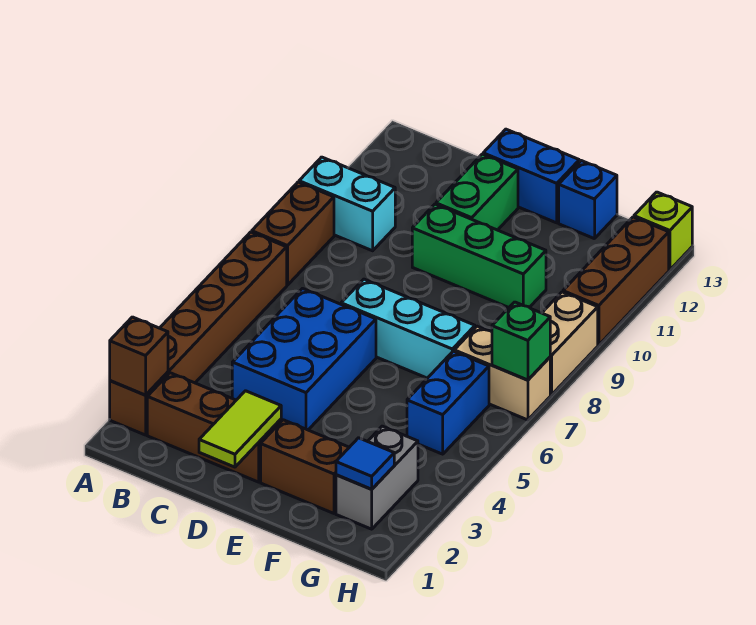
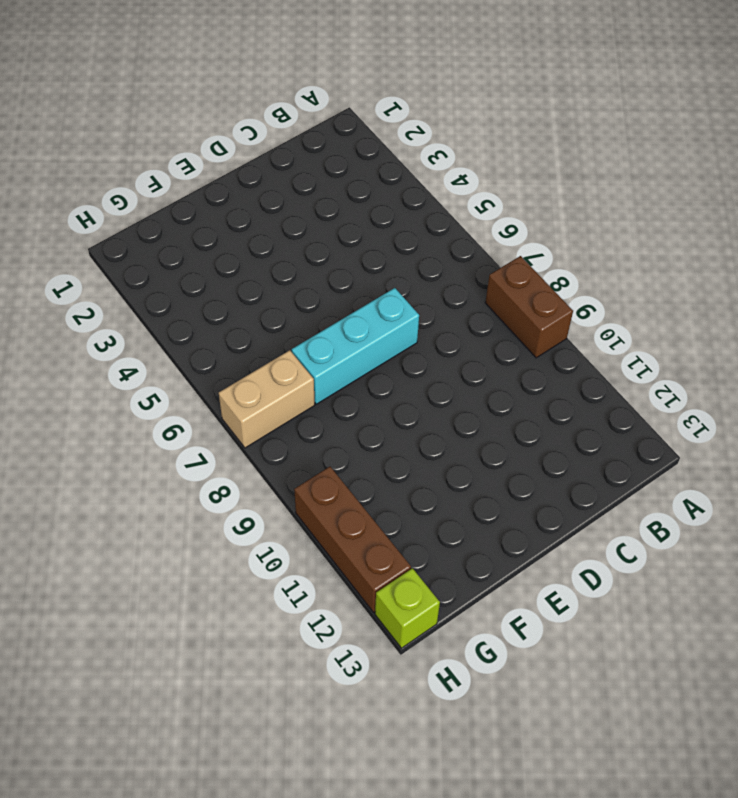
none -> brown brick A2:A7 level 1
none -> cyan brick A10:B10 level 1
none -> brown brick B2:D2 level 1

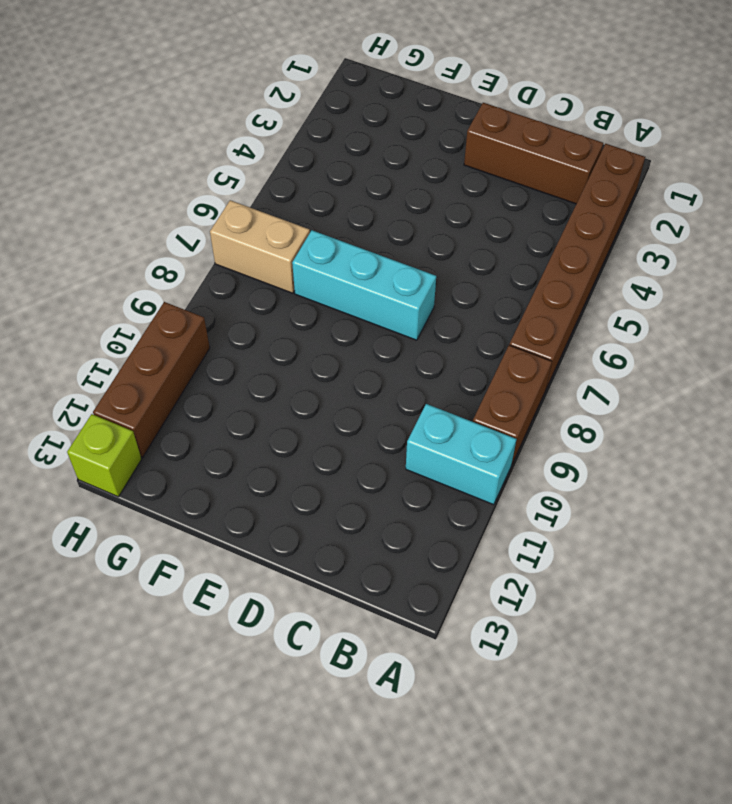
none -> blue brick C4:D6 level 1
none -> green brick D10:F10 level 1
none -> green brick D11:D12 level 1

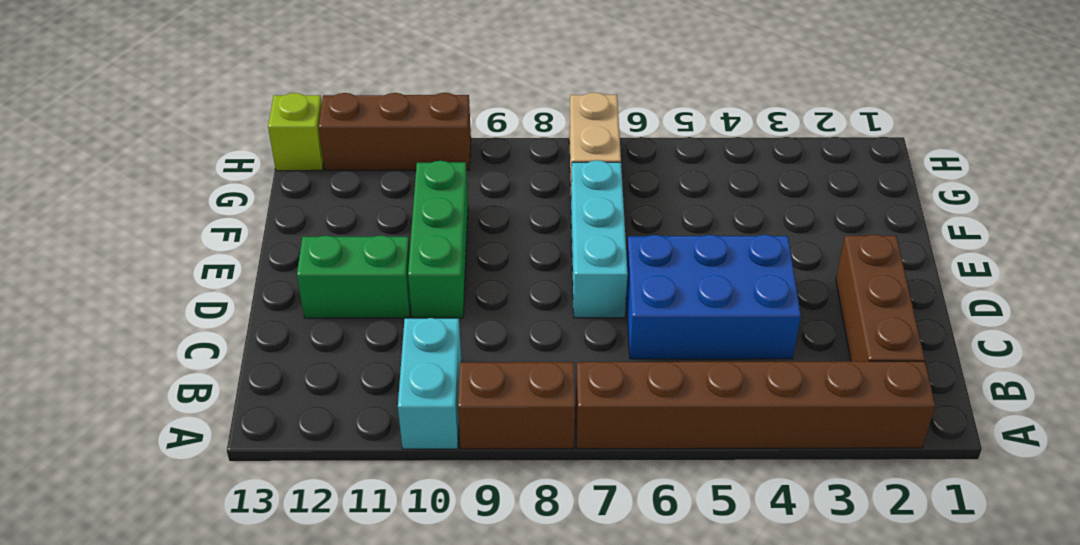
none -> blue brick D13:E13 level 1
none -> brown brick E2:F2 level 1
none -> blue brick F13 level 1

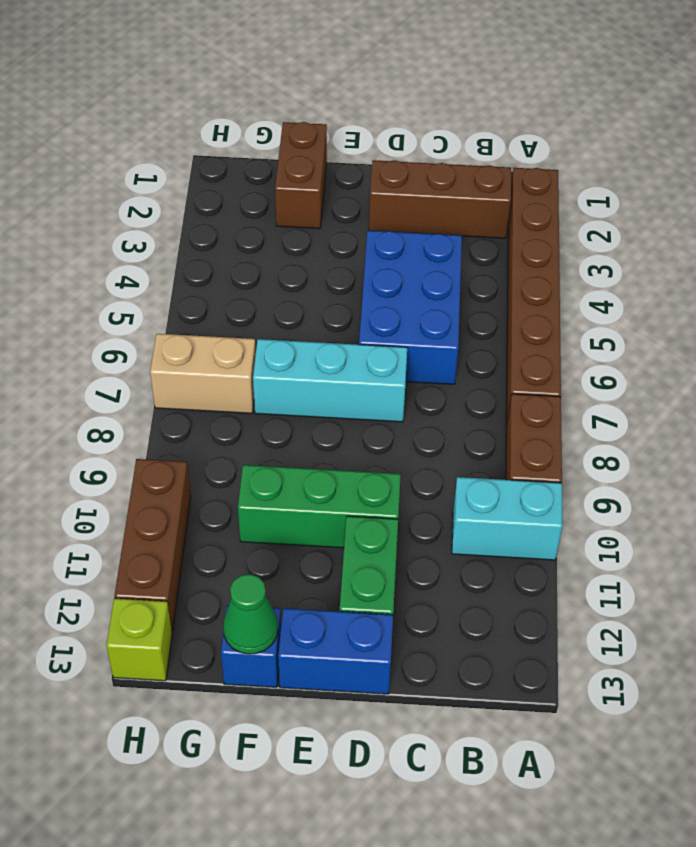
brown brick F1:F2 level 1 -> brown brick E2:F2 level 1
green cone F13 level 2 -> none
none -> grey brick G2:G3 level 1
none -> blue brick G5:G6 level 1
none -> tan brick H8:H9 level 1

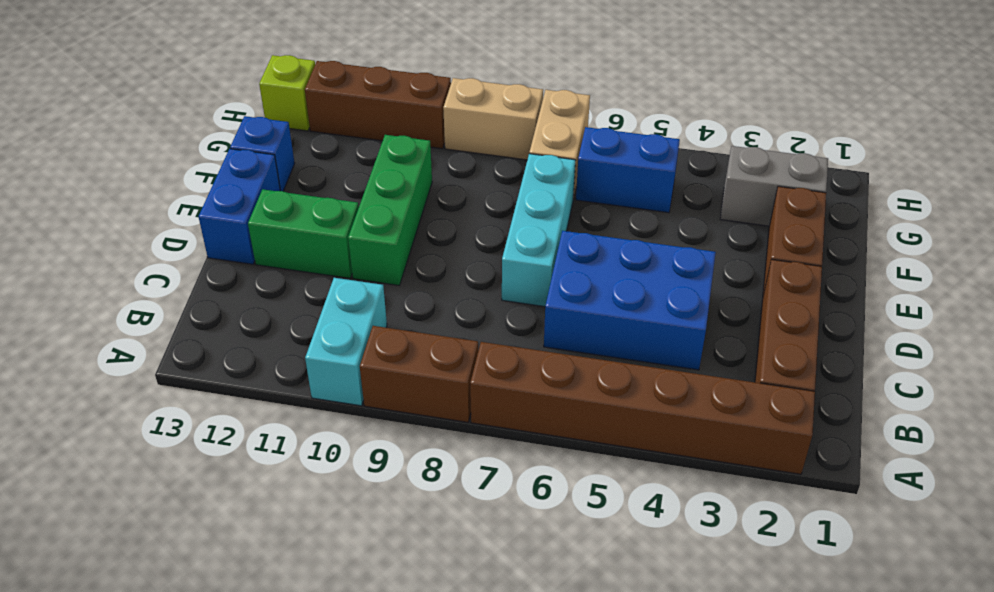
none -> brown brick A2 level 2
none -> lime tile D1:D2 level 2
none -> blue tile G2 level 2

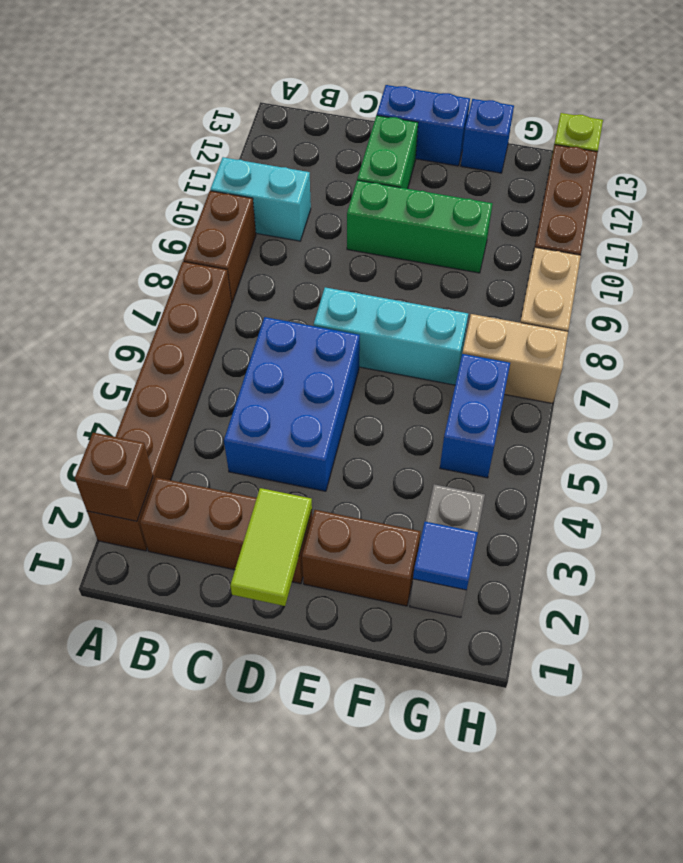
none -> green brick H7 level 2

